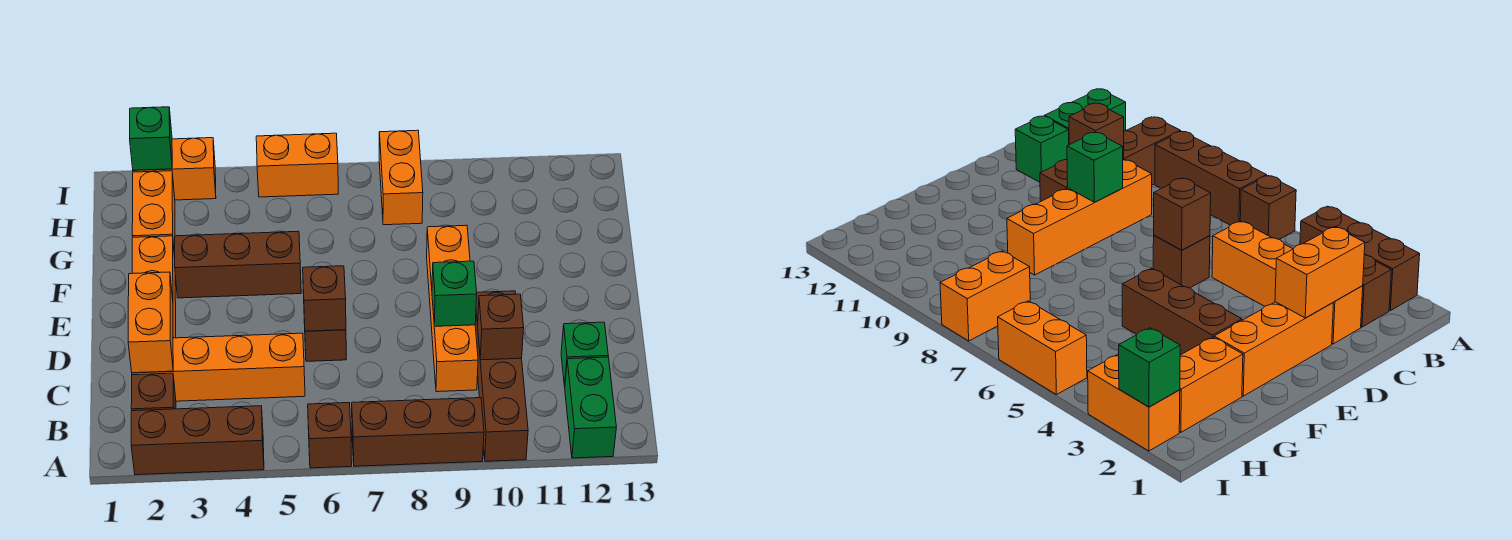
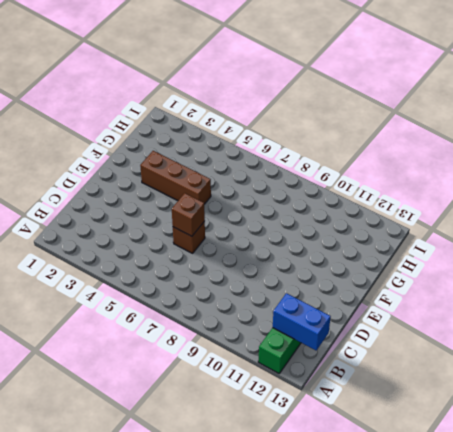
blue brick B12:B13 level 2 -> none
none -> brown brick A2:A4 level 1
none -> brown brick A6 level 1
none -> brown brick A7:A9 level 1

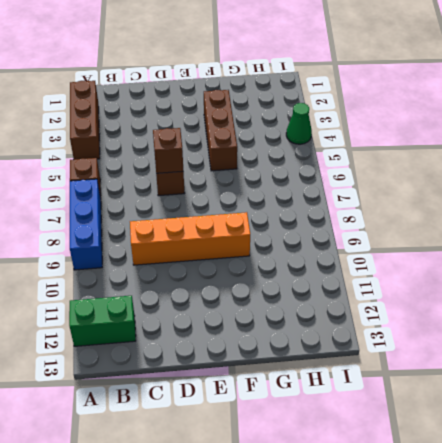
blue brick A7:A9 level 1 -> brown brick A7:A9 level 1
green cone I4 level 1 -> none
none -> brown brick A10:D10 level 1
none -> brown brick B2 level 1
none -> orange brick C2:C5 level 1

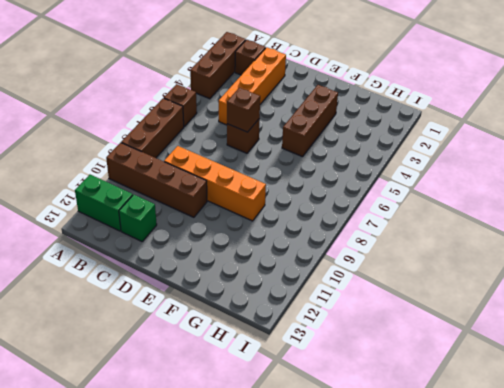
none -> orange brick D2:F2 level 1
none -> orange brick G2:H2 level 1
none -> orange brick H8:I8 level 1

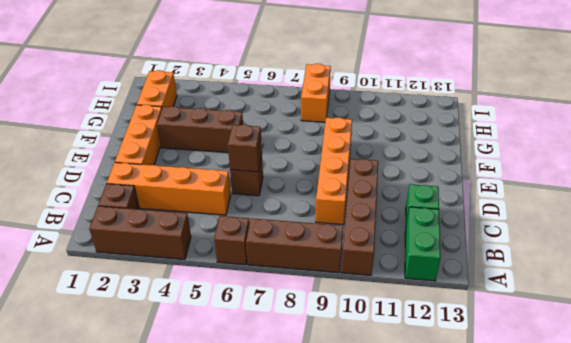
none -> orange brick I2:I3 level 1
none -> orange brick I5:I6 level 1
none -> orange brick C2:D2 level 2

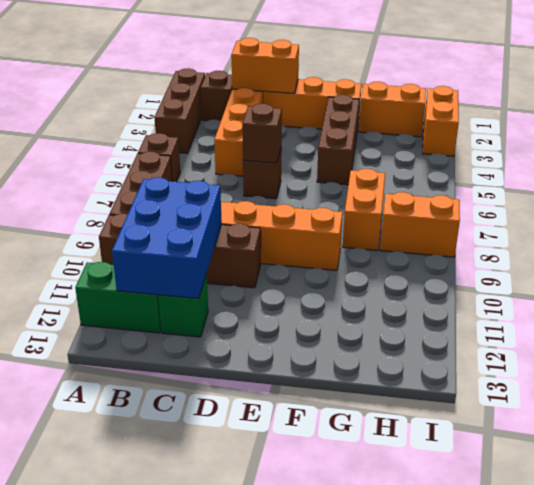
blue brick B10:C12 level 2 -> brown brick C10 level 2
orange brick G7:G8 level 1 -> orange brick I5:I6 level 1
none -> green brick D9 level 2
none -> green brick I2 level 2

